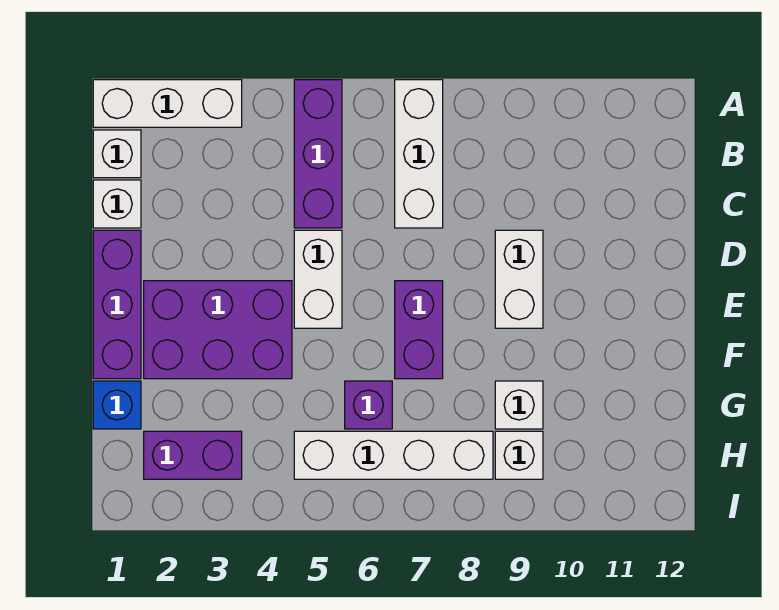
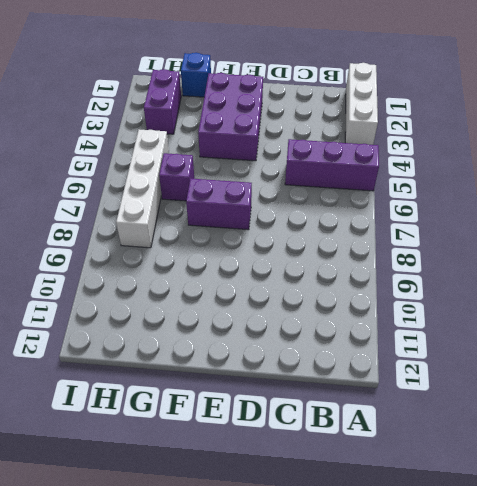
none -> white brick A7:C7 level 1
none -> white brick B1 level 1
none -> white brick C1 level 1

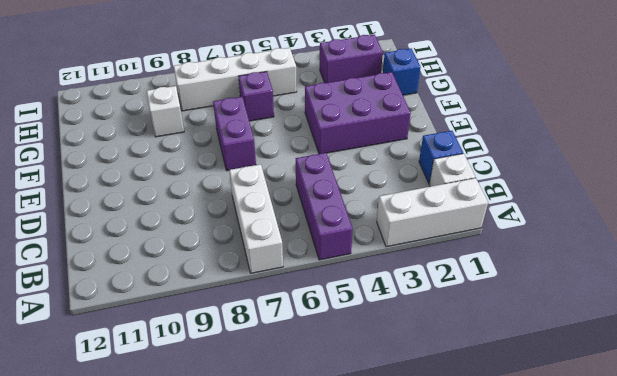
blue brick C1 level 1 -> white brick C1 level 1
none -> purple brick D1:F1 level 1
none -> white brick D5:E5 level 1
none -> white brick D9:E9 level 1

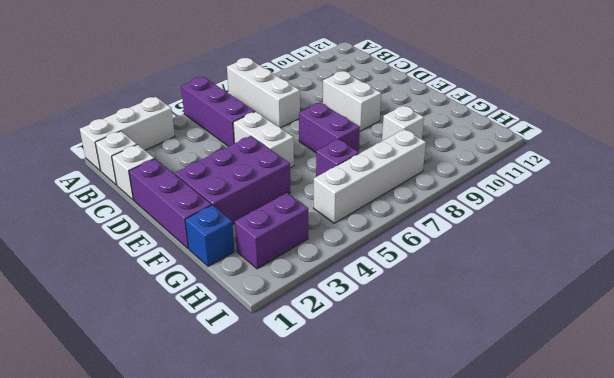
none -> white brick H9 level 1

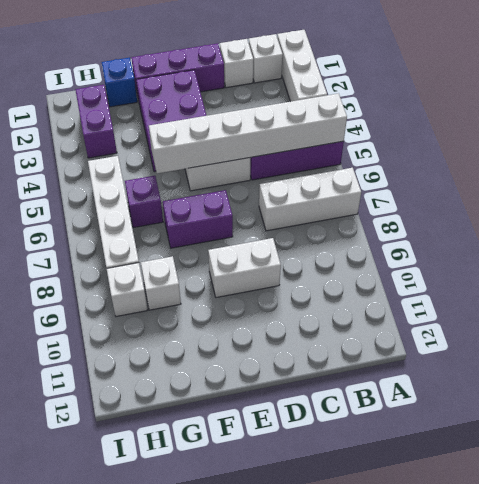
white brick A5:F5 level 2 -> none

